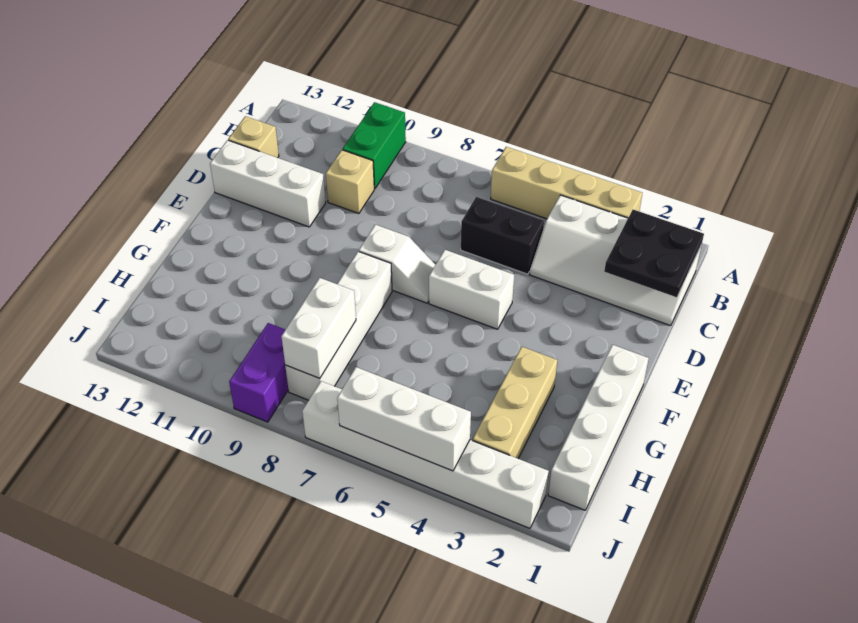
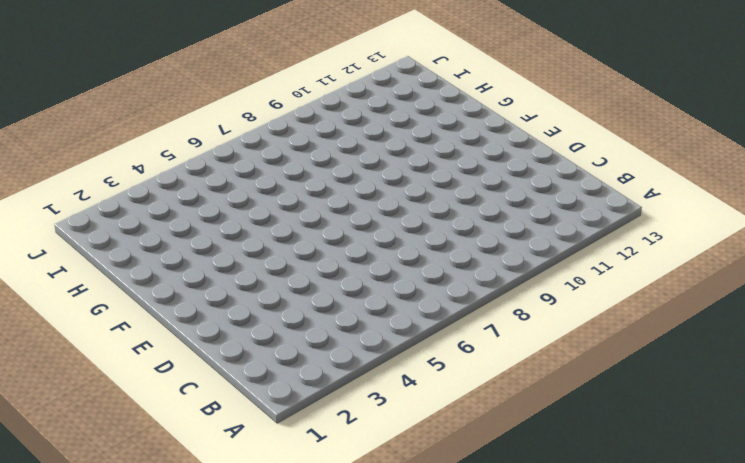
none -> tan brick A3:A6 level 1
none -> green brick A10:B10 level 1
none -> white slope B1:C4 level 1 top B

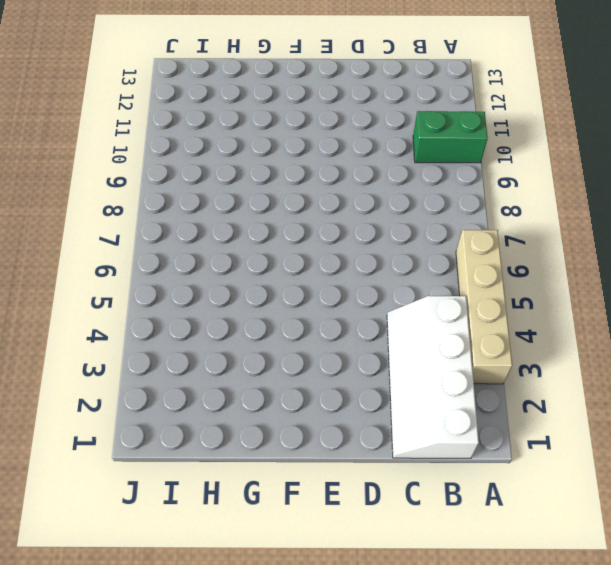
none -> black brick C5:C6 level 1
none -> tan brick C10 level 1
none -> tan brick C13 level 1

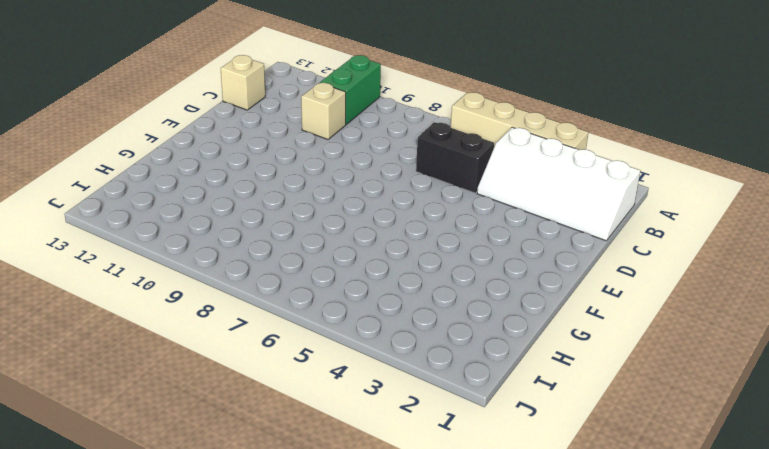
none -> white brick D11:D13 level 1
none -> white brick E5:E6 level 1
none -> white slope E7:E8 level 1 top 8

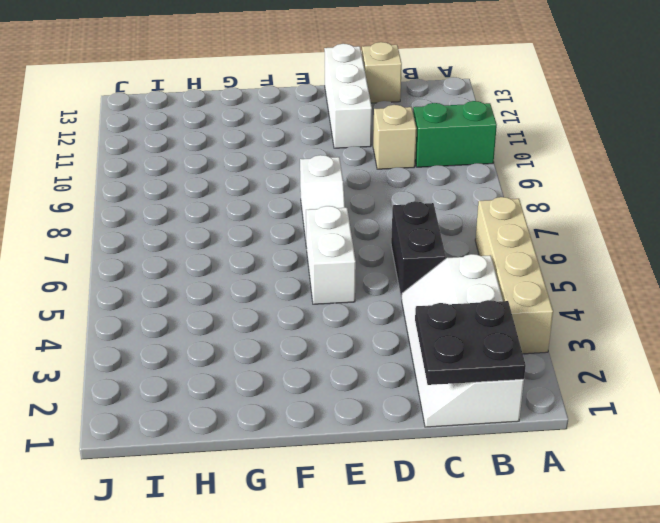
none -> white brick F1:I1 level 1
none -> white brick F8:I8 level 1
none -> tan brick G3:I3 level 1

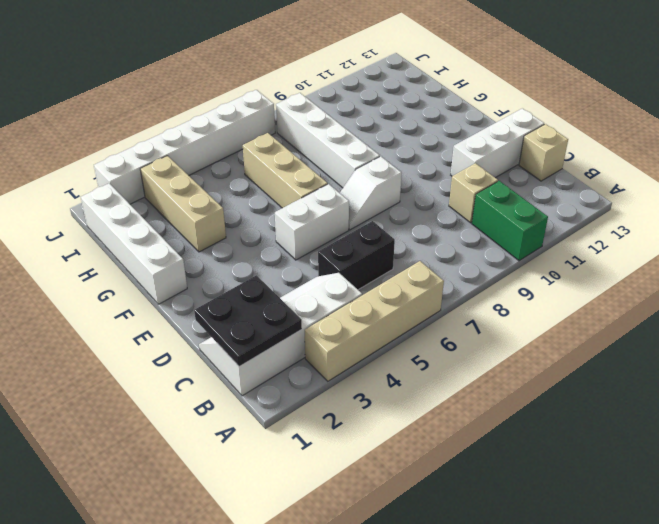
tan brick F6:H6 level 1 -> none
none -> purple brick I9:J9 level 1
none -> white brick H8:I8 level 2
none -> white brick J4:J6 level 2

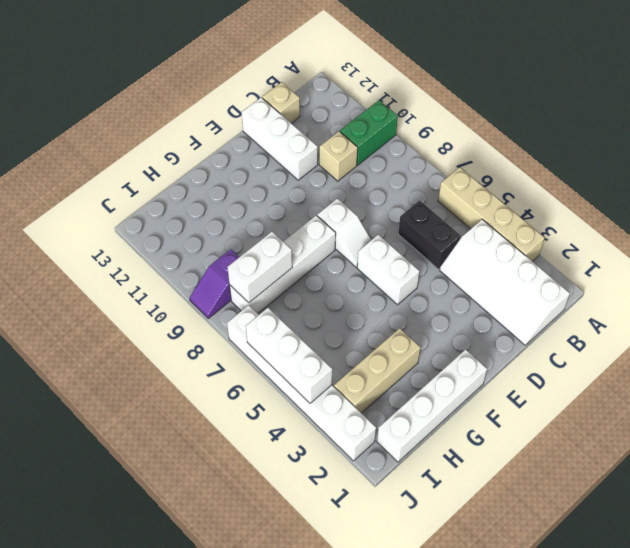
purple slope I9:J9 level 1 top I -> purple brick I9:J9 level 1
none -> black plate B1:C2 level 2

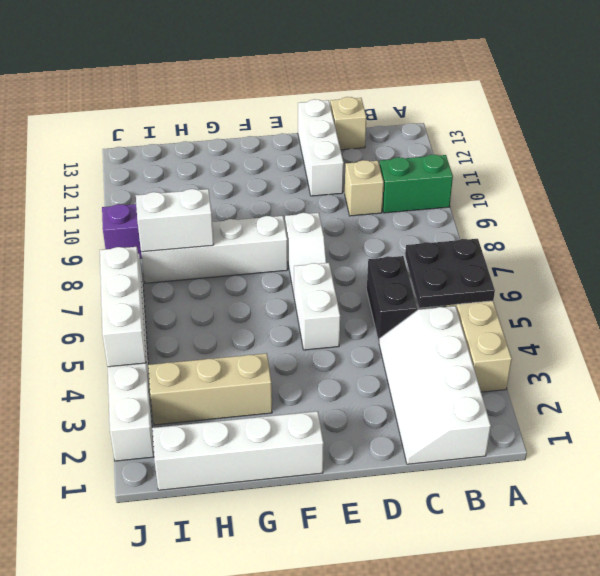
black plate A5:B6 level 2 -> black plate B1:C2 level 2

